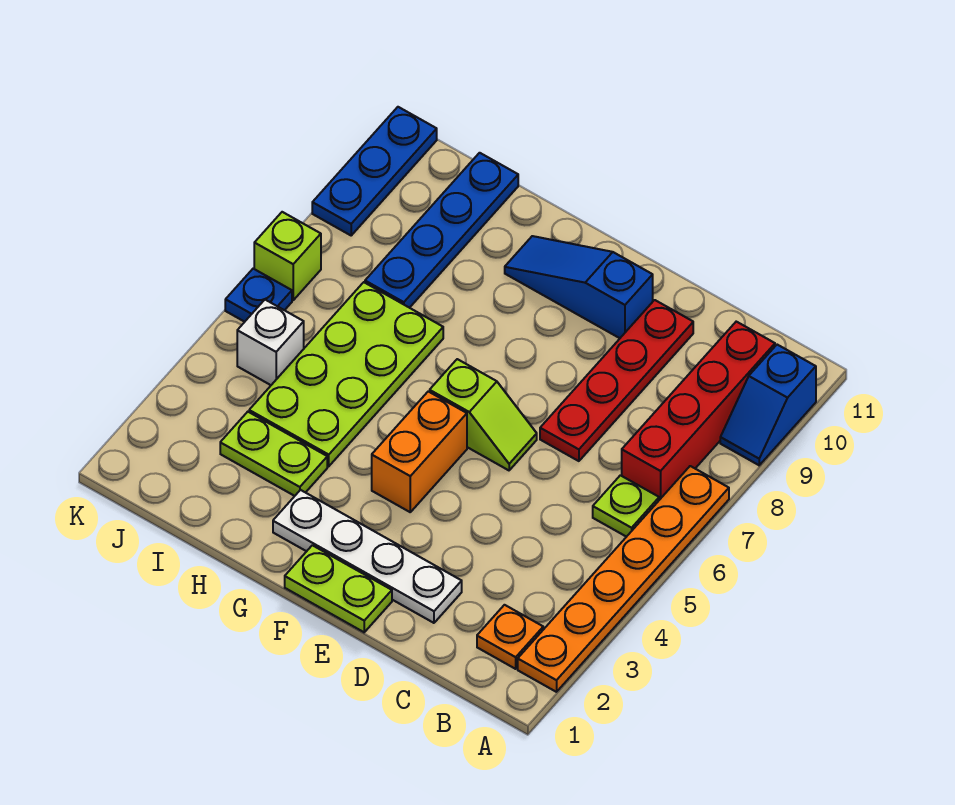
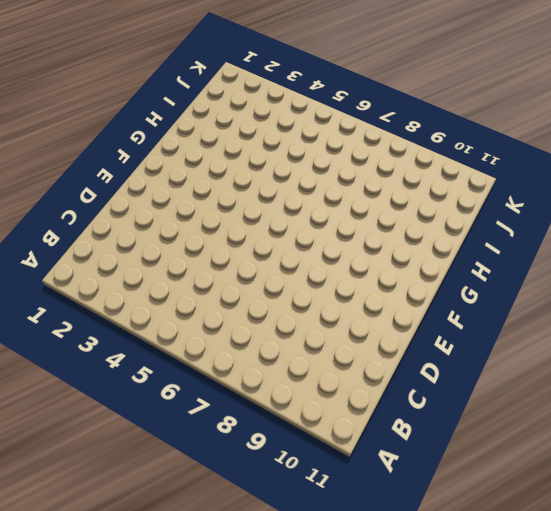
none -> orange plate A2:A7 level 1
none -> blue slope A9:A10 level 1 top 10
none -> orange plate B2 level 1

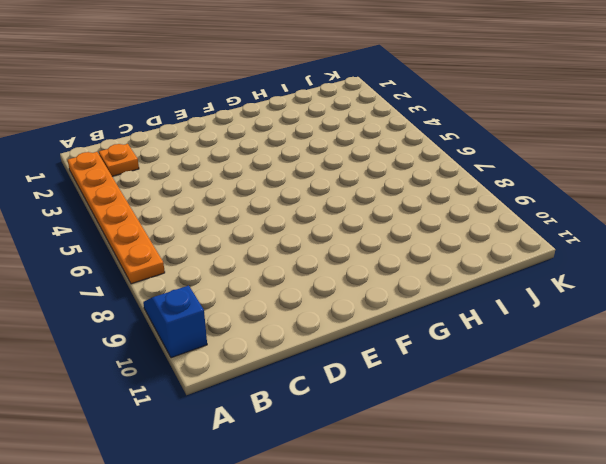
none -> lime plate B6 level 1
none -> red brick B7:B10 level 1
none -> white plate D2:G2 level 1

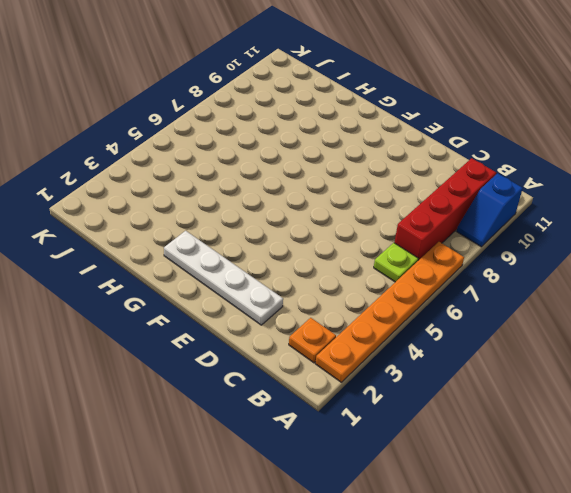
none -> red plate D7:D10 level 1
none -> lime plate E1:F1 level 1
none -> lime slope E6:F6 level 1 top F

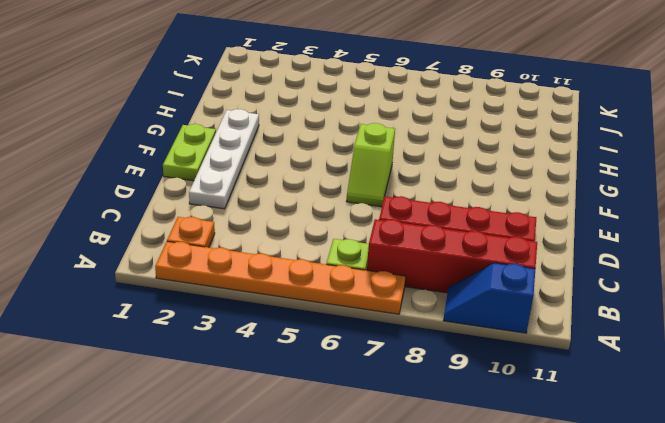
none -> blue slope E10:G10 level 1 top E
none -> orange brick F4:F5 level 1
none -> lime plate H3:I3 level 1

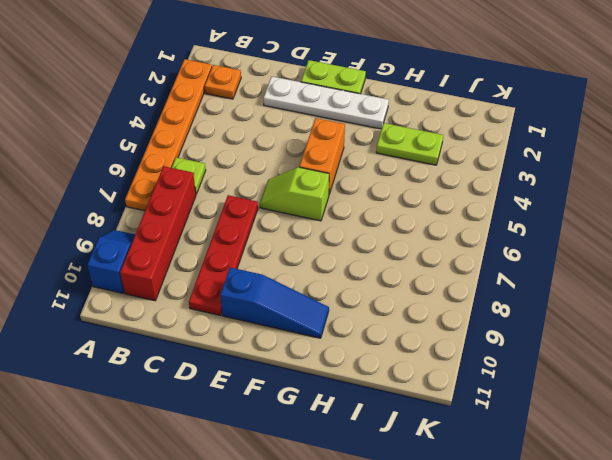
none -> lime plate H4:I7 level 1
none -> blue plate I8:I11 level 1
none -> white brick J5 level 1

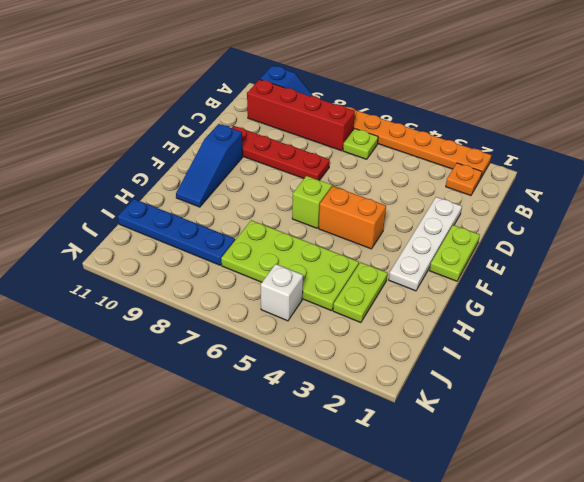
none -> blue plate K6 level 1
none -> lime brick K7 level 1
none -> blue plate K9:K11 level 1

